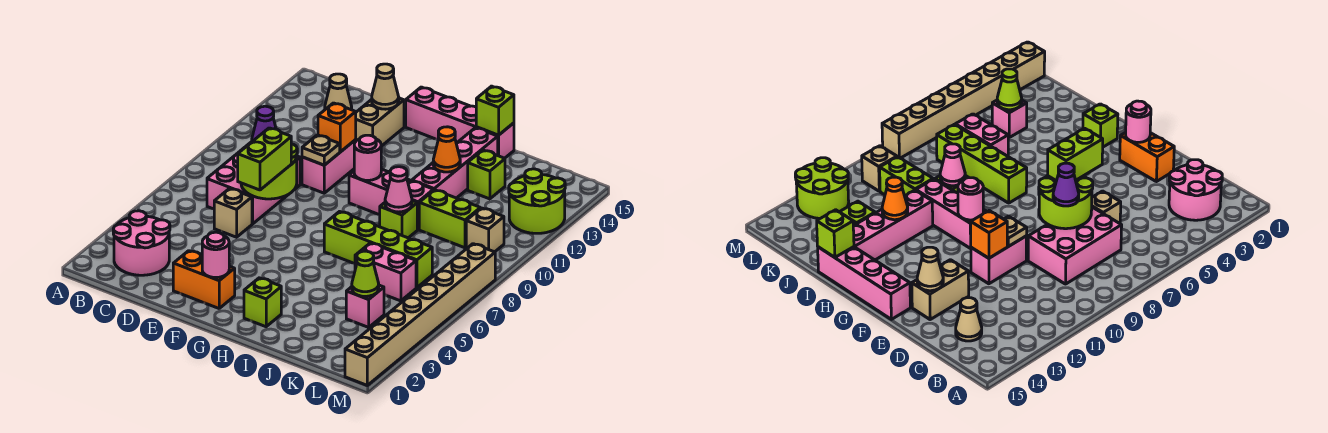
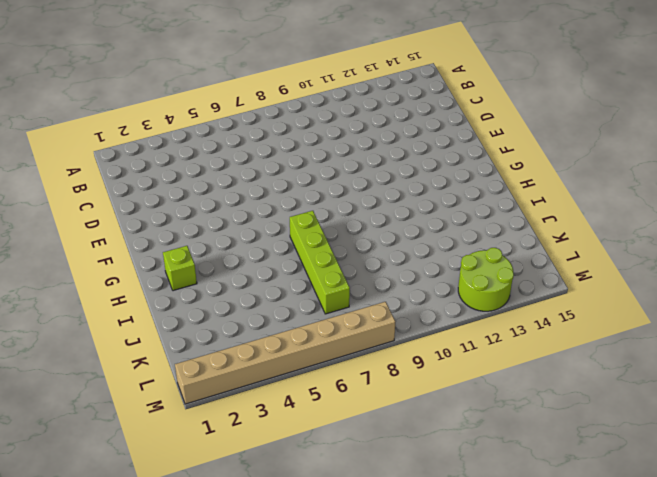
none -> pink round brick B2:C3 level 1
none -> pink brick C7:D9 level 1
none -> tan cone C14 level 1
none -> tan brick D6 level 1

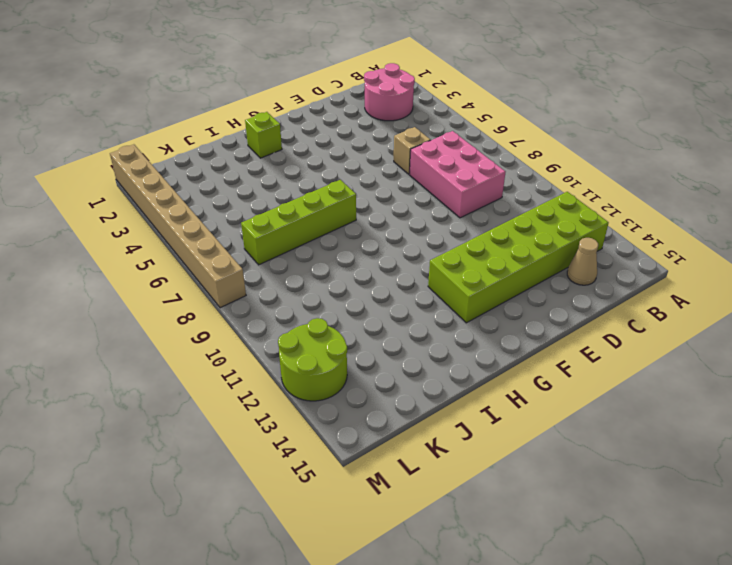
lime brick B12:G13 level 1 -> tan brick E13:E14 level 1
none -> orange brick E2:F2 level 1
none -> pink brick E10:E11 level 1
none -> pink brick F15:I15 level 1
none -> pink brick G10:I10 level 1

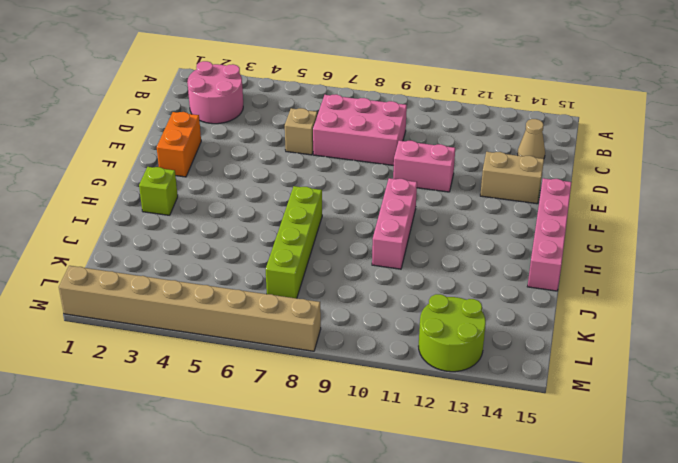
none -> lime brick I9 level 1
none -> pink brick I11:I14 level 1
none -> pink brick J6:K6 level 1
none -> lime brick J10:K10 level 1

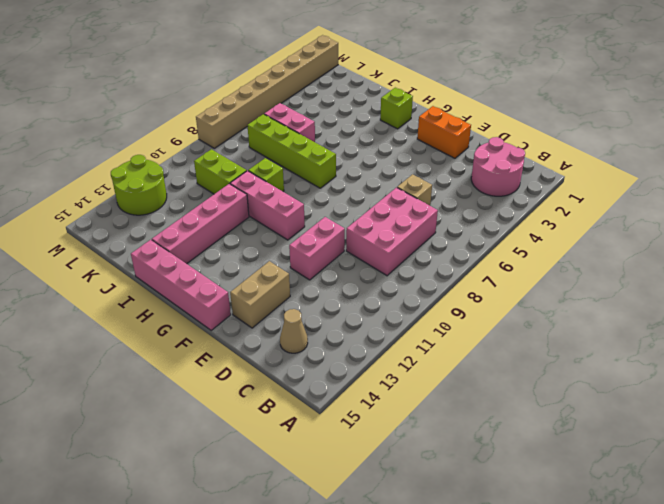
none -> lime brick J13 level 1
none -> pink brick K4 level 1
none -> tan brick L10 level 1
none -> lime round brick D7:E8 level 2

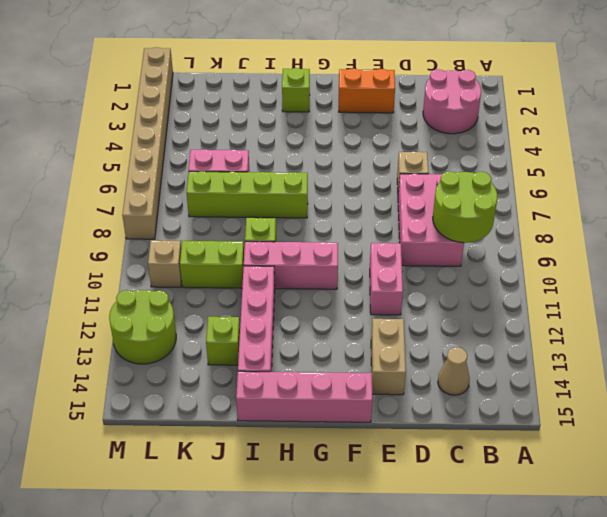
lime round brick B8:C9 level 2 -> lime round brick D7:E8 level 2
none -> pink brick K4 level 1
none -> tan plate E10 level 2
none -> orange brick E11 level 2
none -> tan cone E14 level 2

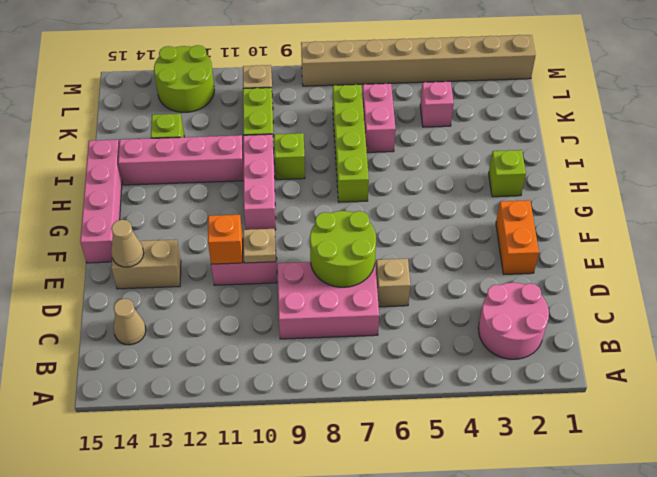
none -> pink round brick F2 level 2
none -> pink round brick G10 level 2
none -> pink cone I9 level 2
none -> orange cone I12 level 2

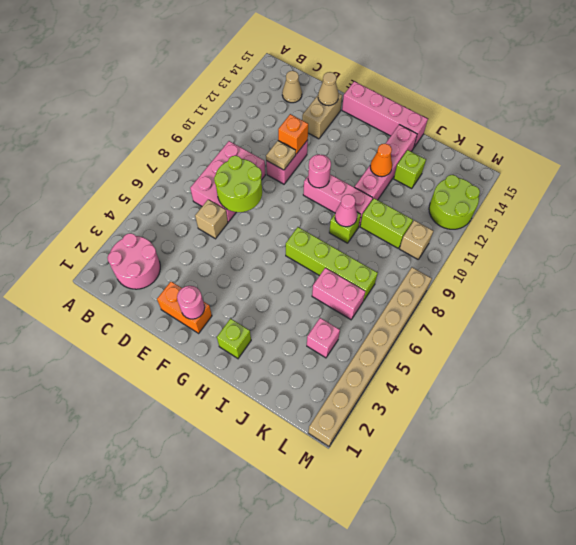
none -> lime brick I15 level 2
none -> lime cone K4 level 2
none -> purple cone D8 level 3
none -> lime brick E6:E7 level 3

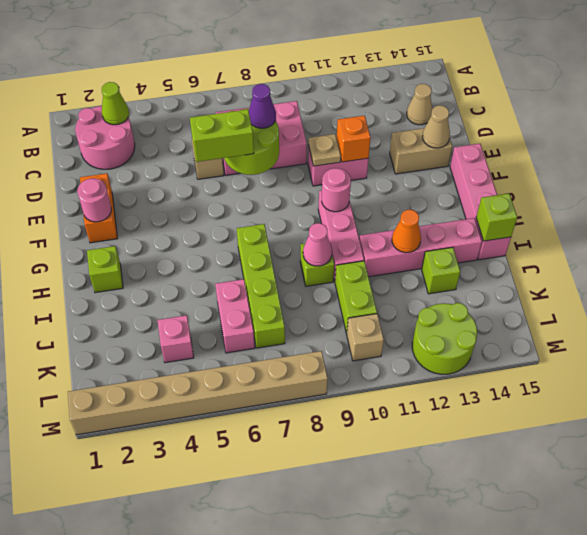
lime cone B3 level 2 -> lime cone K4 level 2

